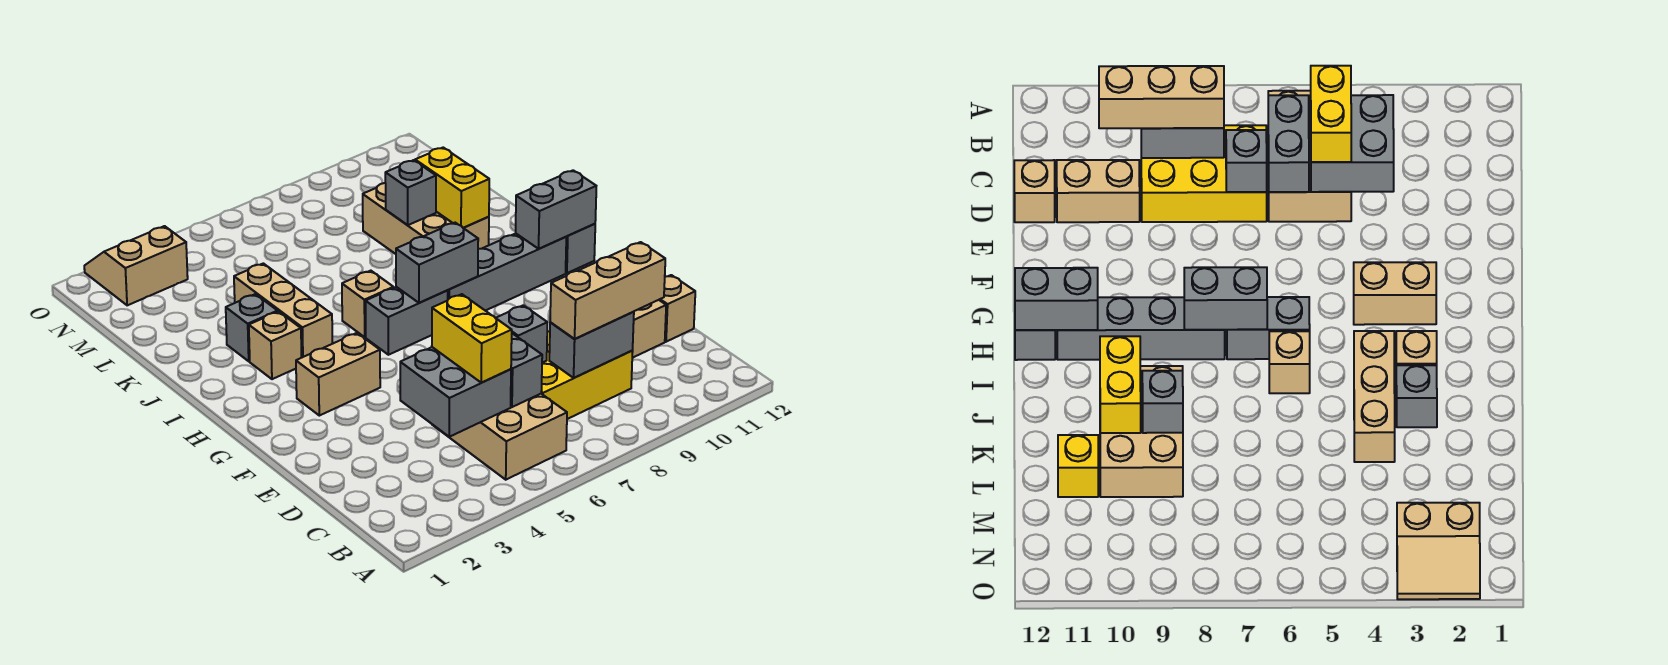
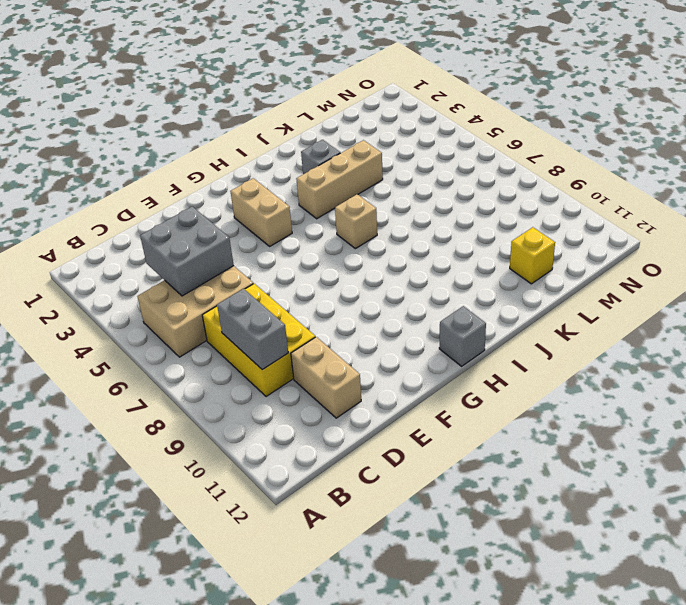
none -> tan brick D12 level 1
none -> grey brick H6:H7 level 1
none -> grey brick H8:H11 level 1

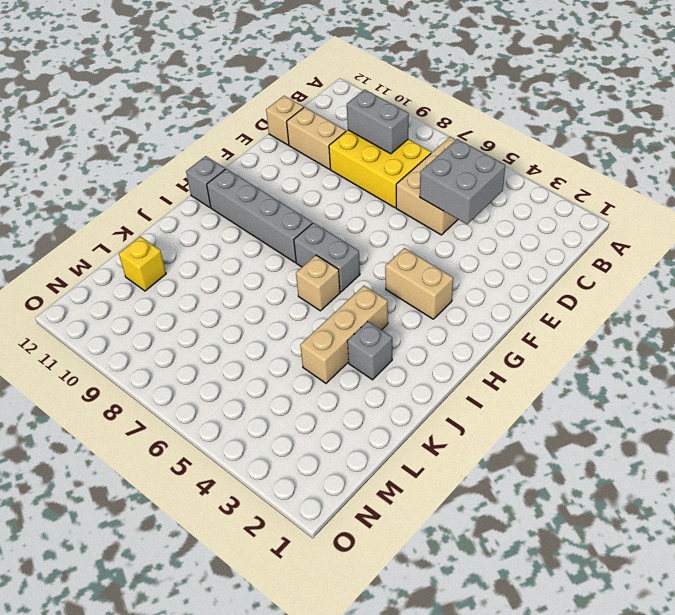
none -> tan brick I3 level 1
none -> tan brick J9:L10 level 1
none -> tan slope N2:O3 level 1 top N

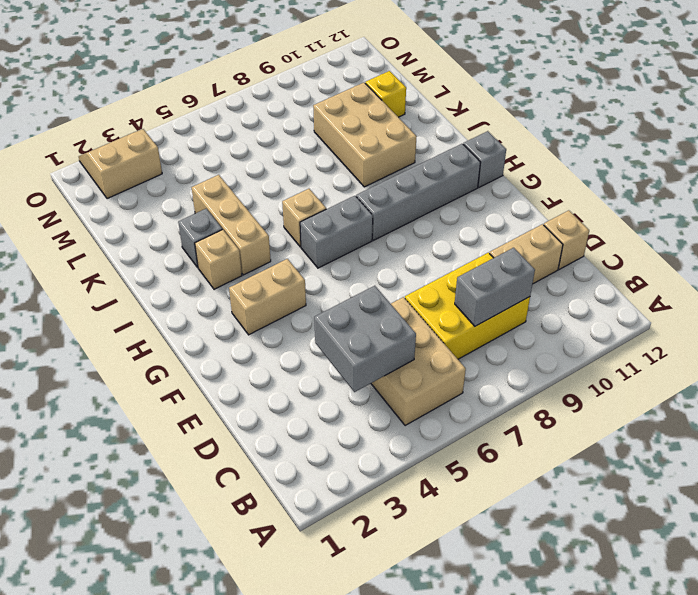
none -> grey brick C6:D6 level 2
none -> grey brick D7 level 2
none -> grey brick H7:H8 level 2

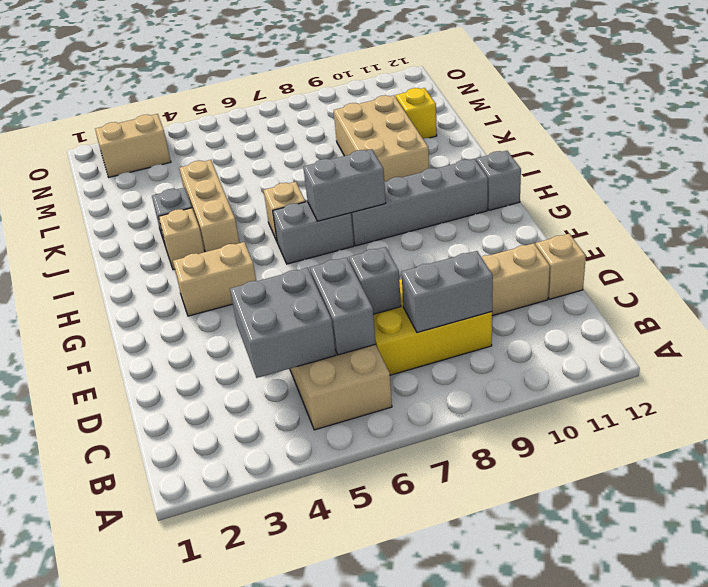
none -> grey brick H11:H12 level 2
none -> yellow brick J10:K10 level 2
none -> grey brick K9 level 2

